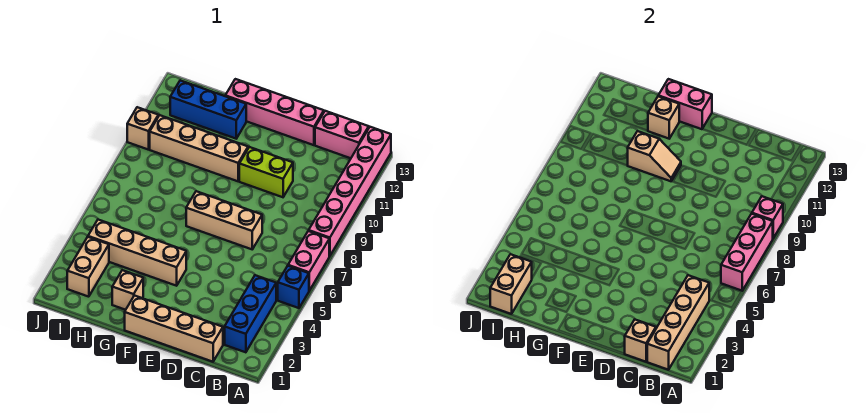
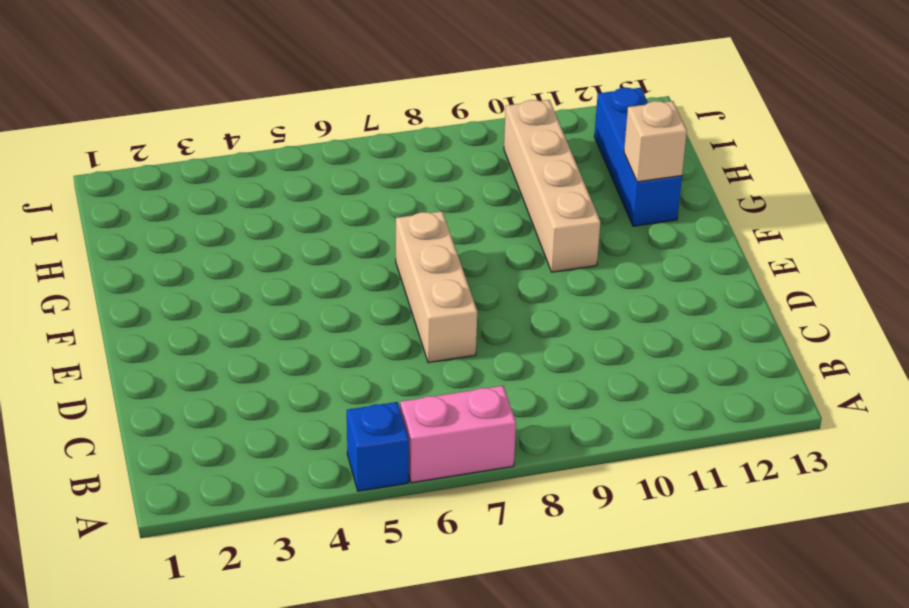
none -> pink brick A8:A13 level 1
none -> blue brick B2:B4 level 1
none -> pink brick B13:C13 level 1

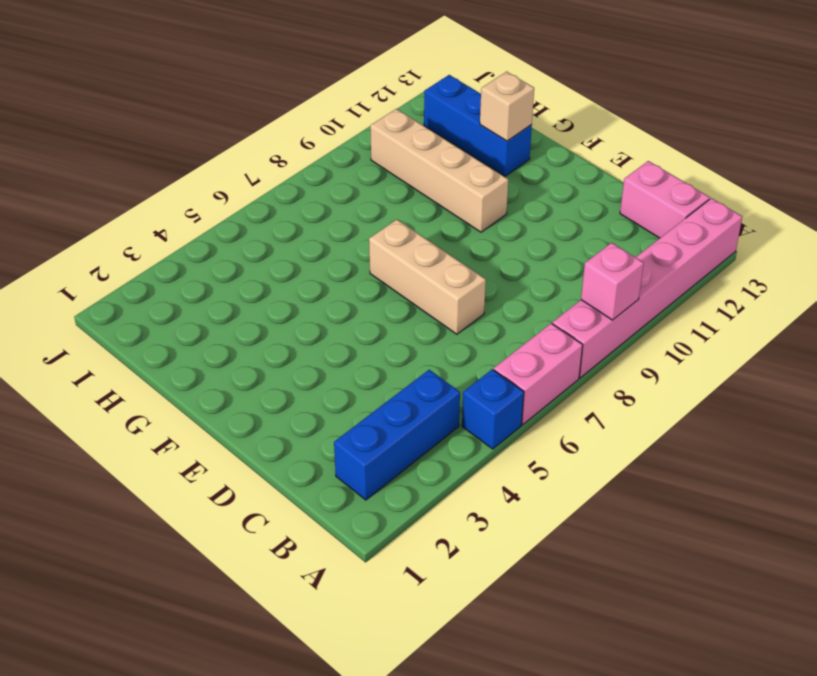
none -> tan brick C1:F1 level 1
none -> lime brick D10:E10 level 1
none -> pink brick D13:G13 level 1

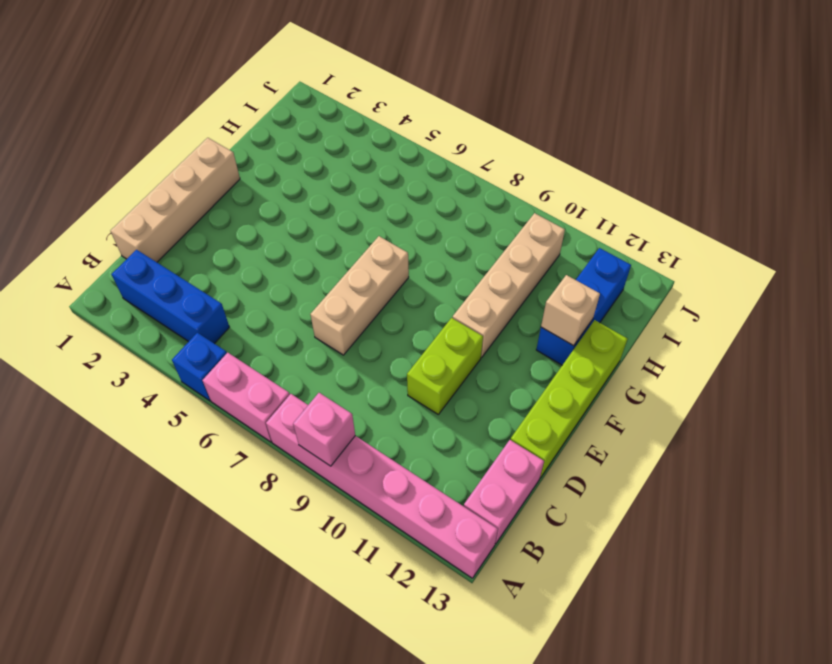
lime brick D13:G13 level 1 -> pink brick D13:G13 level 1
none -> tan brick F4:I4 level 1
none -> tan brick G2 level 1
none -> tan brick I2:I3 level 1

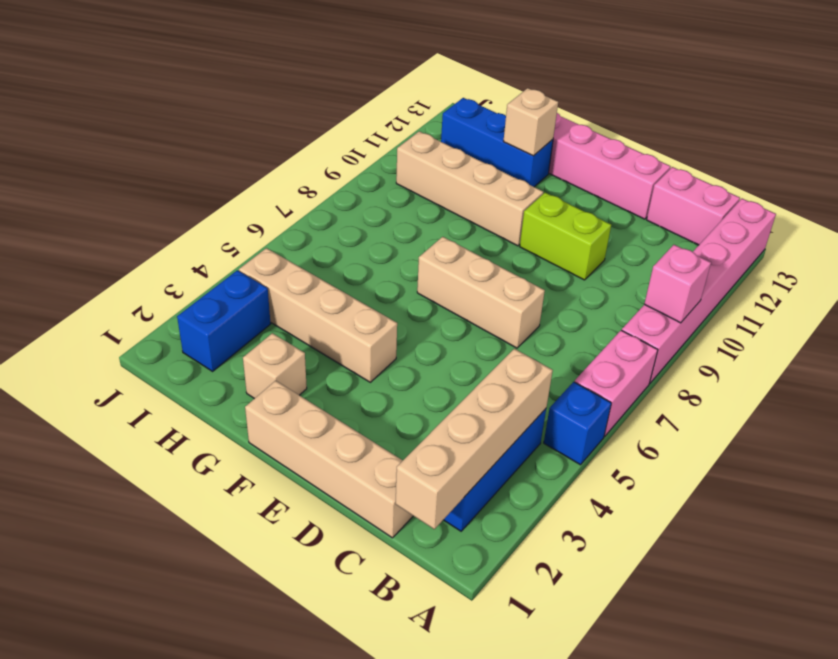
blue brick I2:I3 level 1 -> tan brick I2:I3 level 1
none -> tan brick J10 level 1
none -> pink brick A6:A8 level 2
none -> tan brick C1 level 2

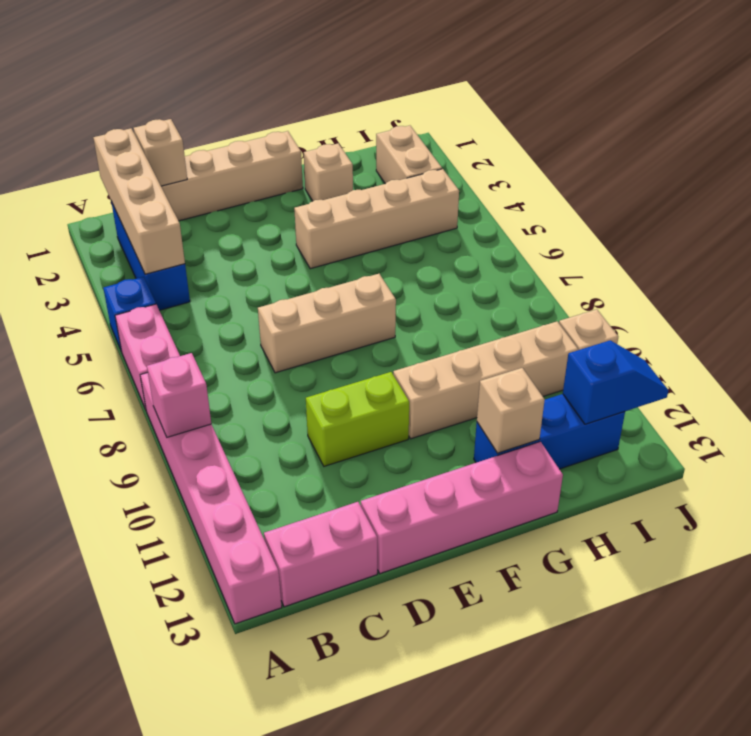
blue slope I12:J12 level 2 top I -> none
none -> pink brick A6:A8 level 2
none -> tan slope F10:G10 level 2 top G
none -> pink brick F13:G13 level 2

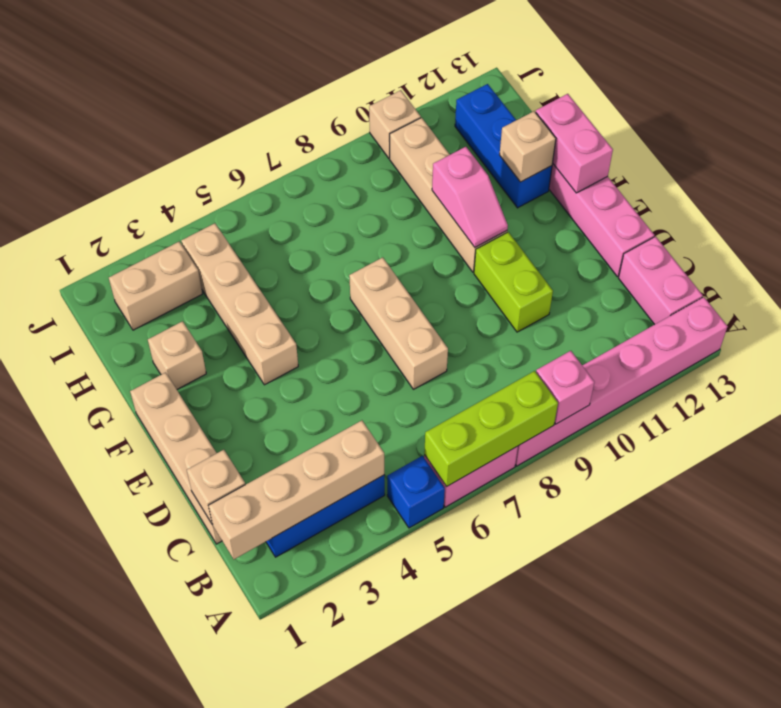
lime brick A6:A8 level 2 -> pink brick A6:A8 level 2
pink slope F10:G10 level 2 top G -> tan slope F10:G10 level 2 top G
none -> tan brick I1:I2 level 2

